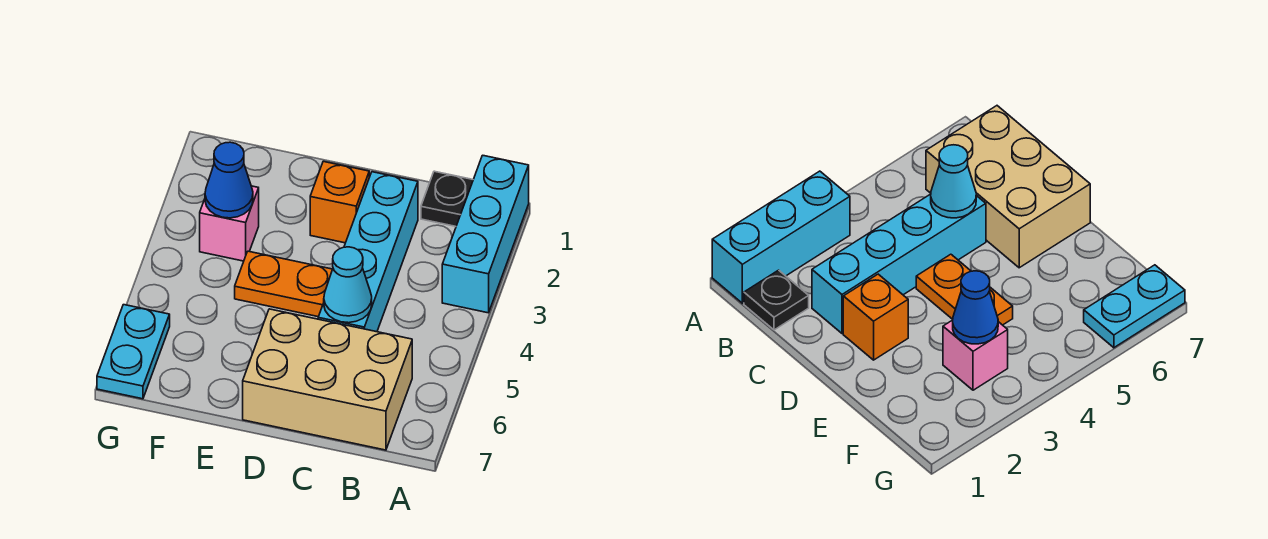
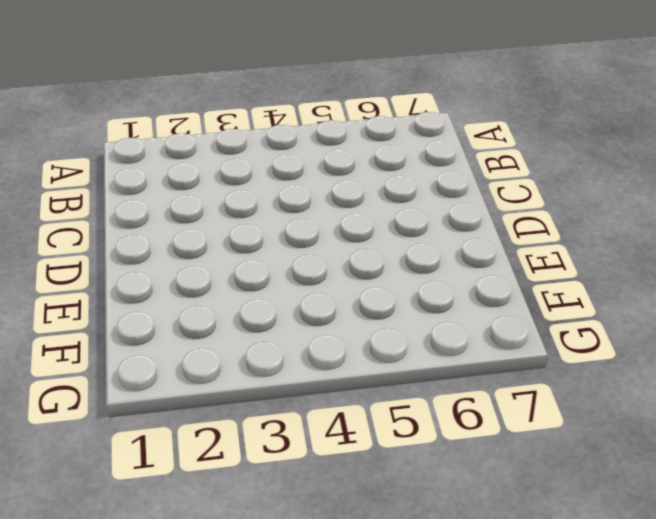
none -> cyan brick A1:A3 level 1
none -> black plate B1 level 1

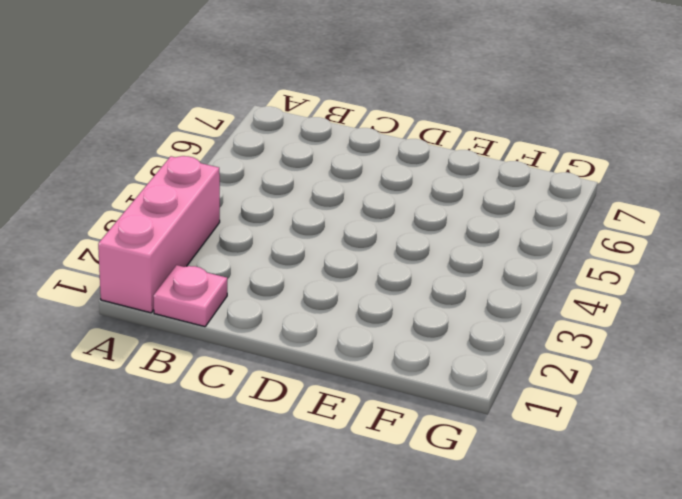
pink brick A1:A3 level 1 -> cyan brick A1:A3 level 1
pink plate B1 level 1 -> black plate B1 level 1
none -> tan brick B6:D7 level 1
none -> cyan brick C2:C5 level 1

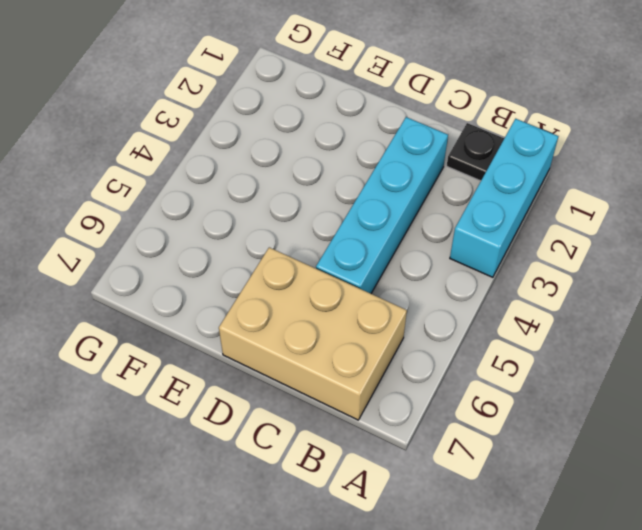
none -> orange brick D2 level 1
none -> orange plate D4:E4 level 1

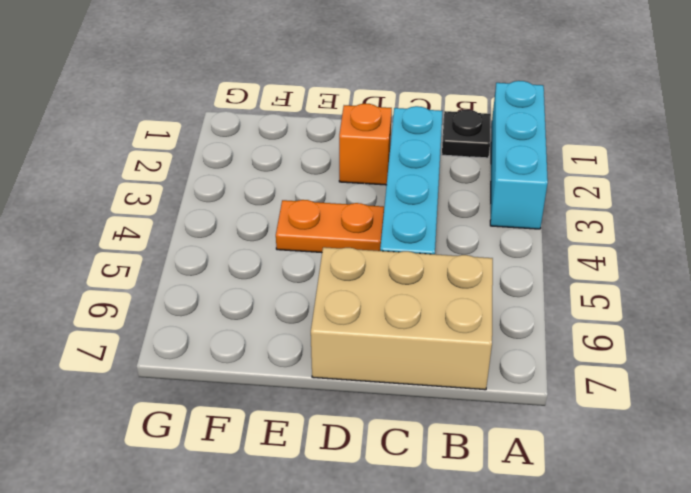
none -> pink brick F3 level 1
none -> cyan plate G6:G7 level 1

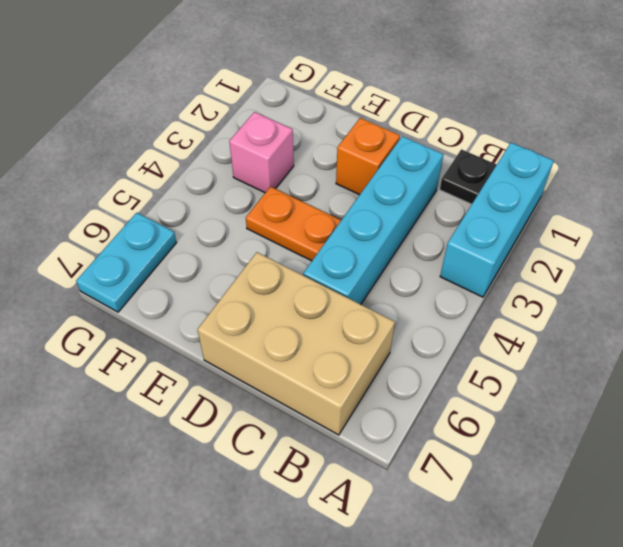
none -> cyan cone C5 level 2
none -> blue cone F3 level 2

